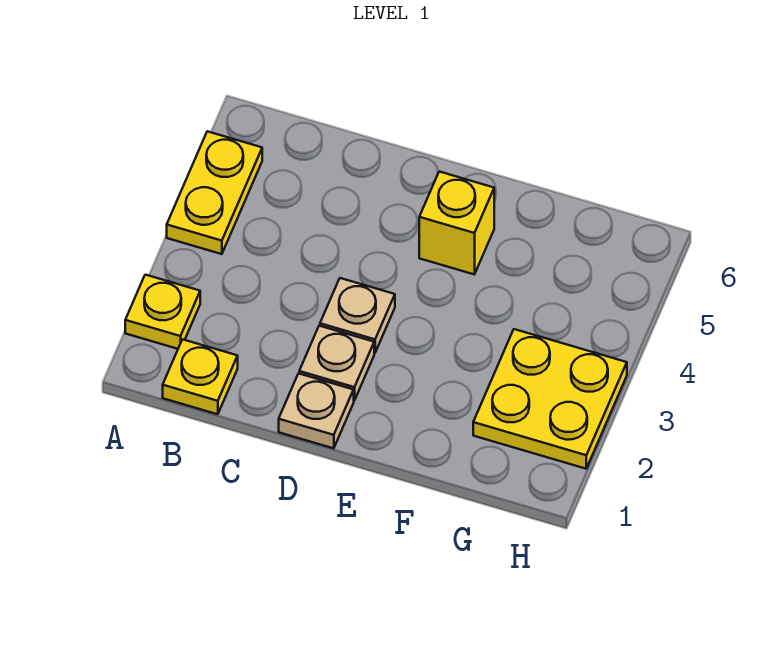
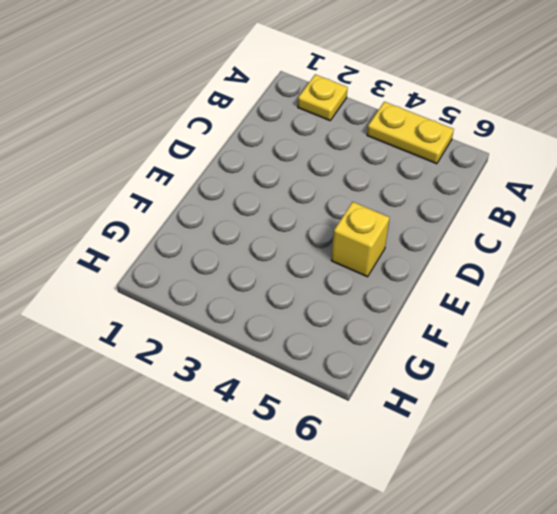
none -> yellow plate B1 level 1
none -> tan plate D1 level 1

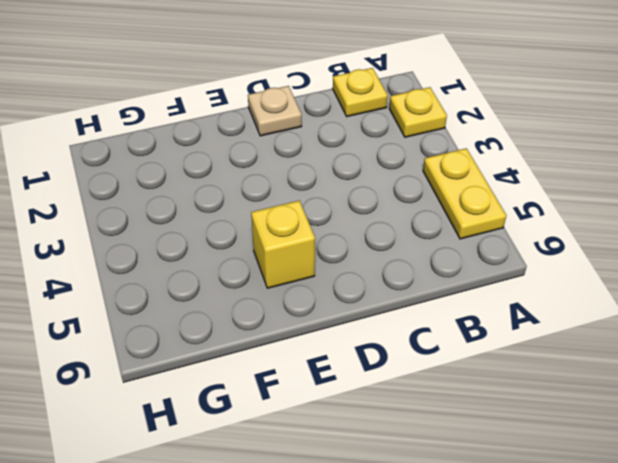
none -> tan plate D2 level 1
none -> tan plate D3 level 1

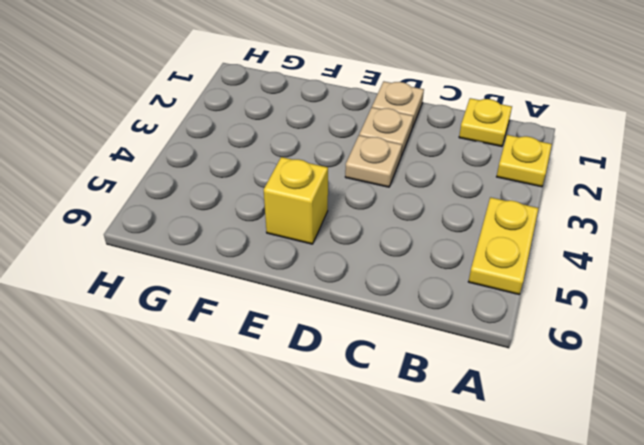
none -> yellow plate G2:H3 level 1

